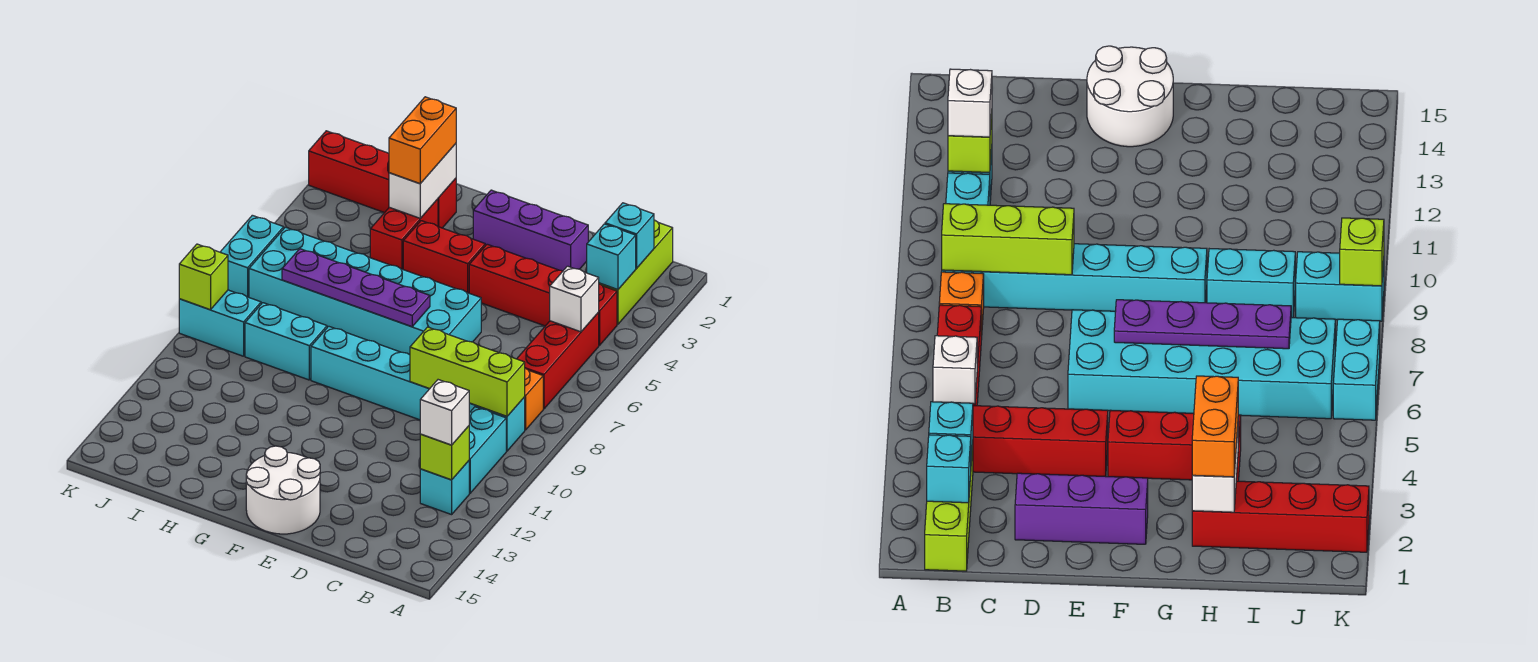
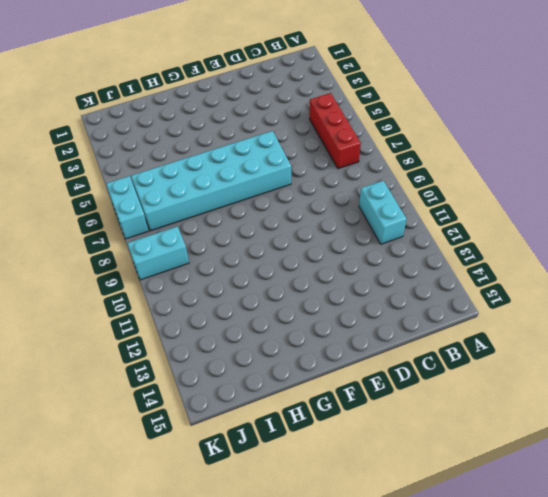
none -> lime brick B1:B3 level 1
none -> red brick B4:E4 level 1
none -> orange brick B8 level 1

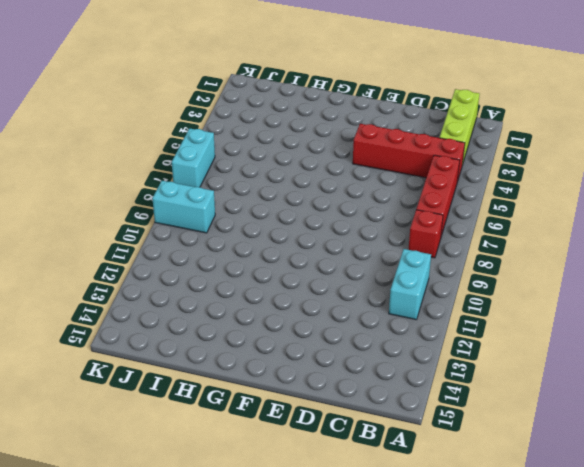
red brick B8 level 1 -> orange brick B8 level 1
none -> cyan brick B9:G9 level 1
none -> cyan brick B12 level 1
none -> purple brick D2:F2 level 1

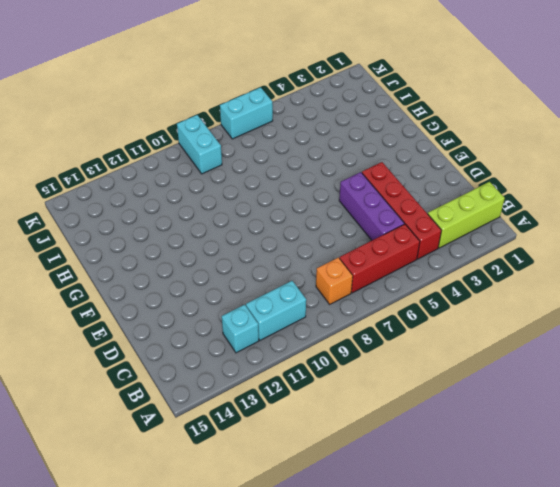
purple brick C5:E5 level 1 -> purple brick D2:F2 level 1
none -> cyan brick B9:G9 level 1
none -> cyan brick E6:J7 level 1
none -> white round brick E14:F15 level 1

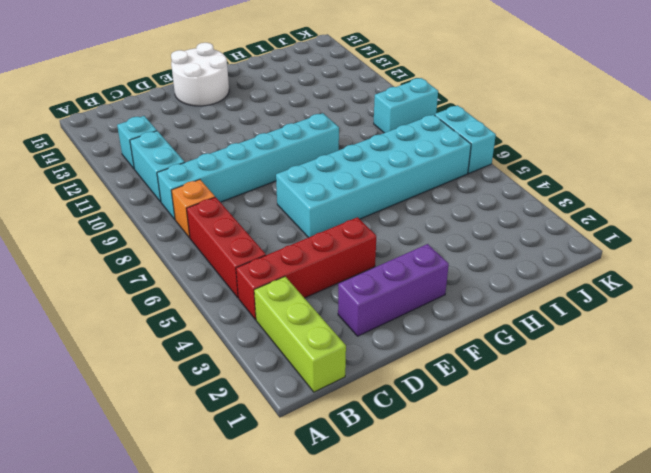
none -> red brick F4:G4 level 1
none -> red brick H2:K2 level 1
none -> red brick H3:H4 level 1

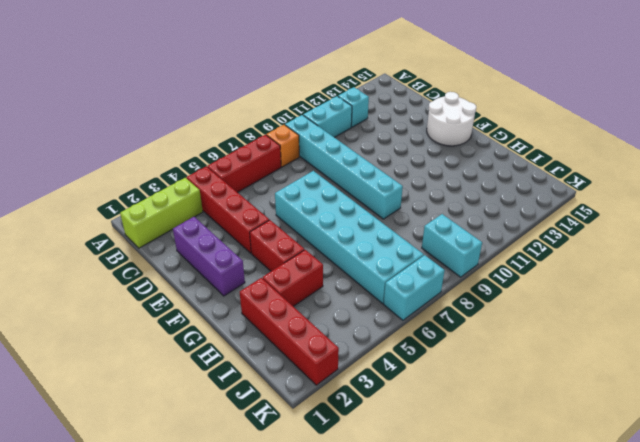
none -> cyan brick H9:I9 level 1
none -> cyan brick B2 level 2
none -> cyan brick B3 level 2

